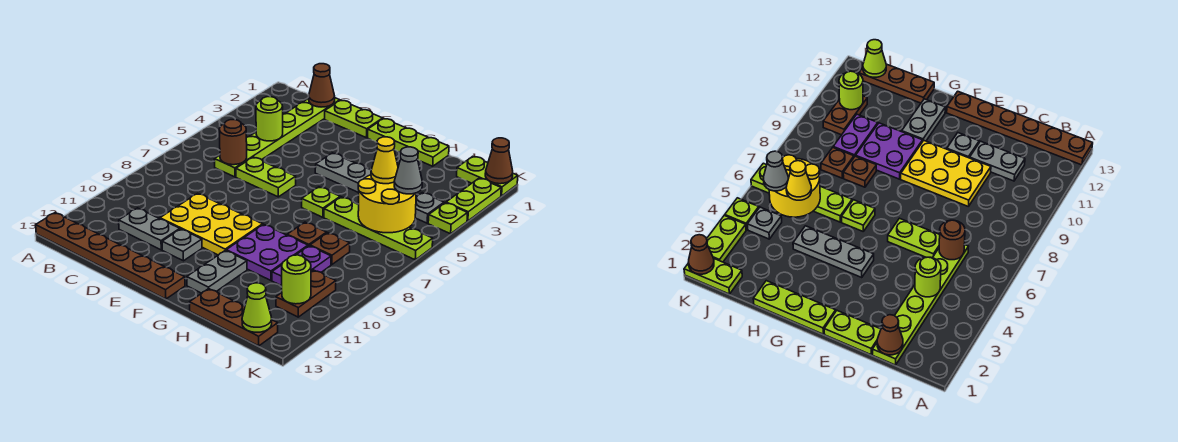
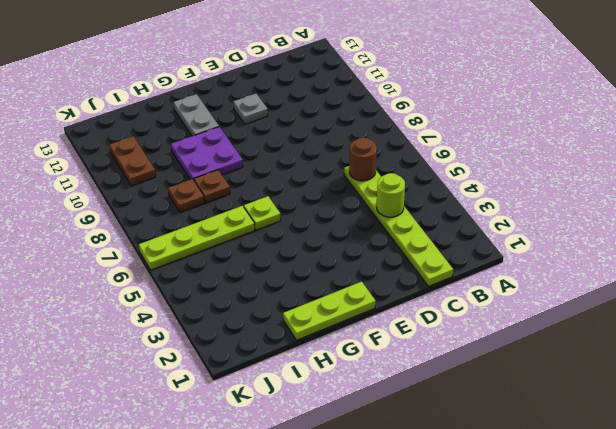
none -> brown plate A13:F13 level 1
none -> grey plate C11:D11 level 1
none -> lime plate D1:E1 level 1
none -> lime plate D6:E6 level 1

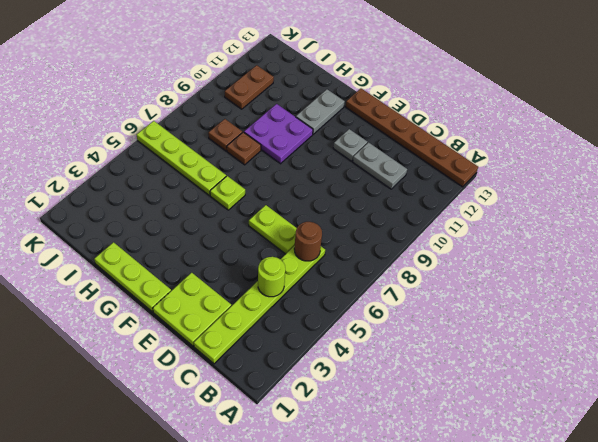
lime plate D1:E2 level 1 -> lime plate D1:E1 level 1
none -> yellow plate D9:F10 level 1
none -> grey plate F4:H4 level 1
none -> brown plate H13:J13 level 1
none -> purple plate I9:I10 level 1

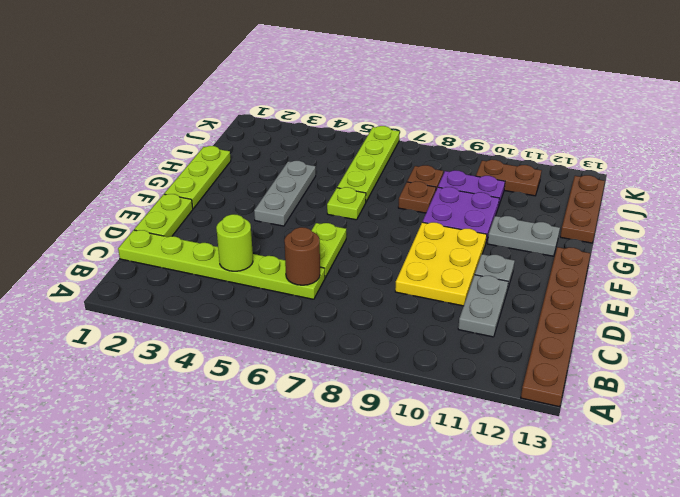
none -> lime plate J1:K1 level 1
none -> grey plate J4 level 1
none -> lime plate K2:K3 level 1
none -> lime plate K4 level 1

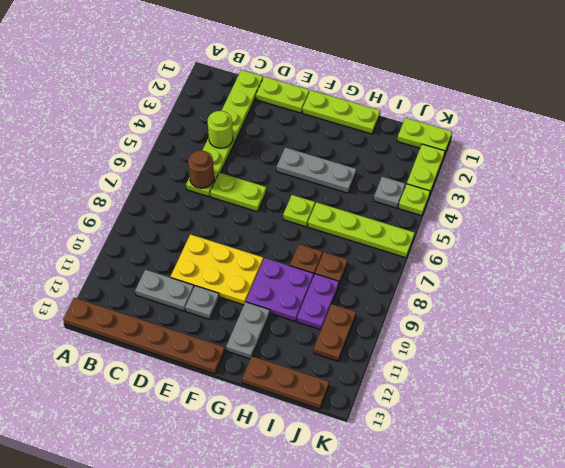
none -> brown cone C1 level 2
none -> yellow round brick I5:J6 level 2
none -> lime round brick J11 level 2
none -> lime cone J13 level 2

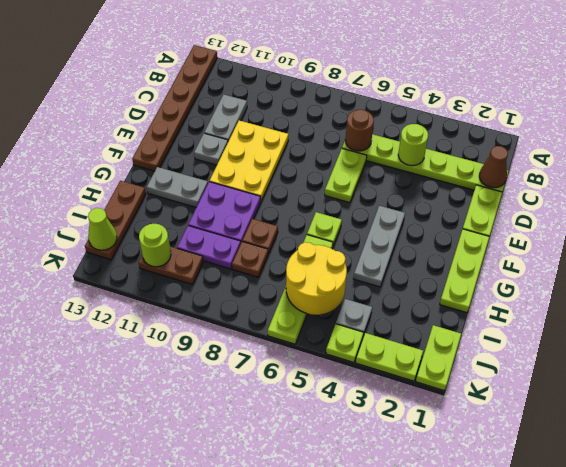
none -> brown cone K1 level 2
none -> yellow cone I5 level 3
none -> grey cone J5 level 3

